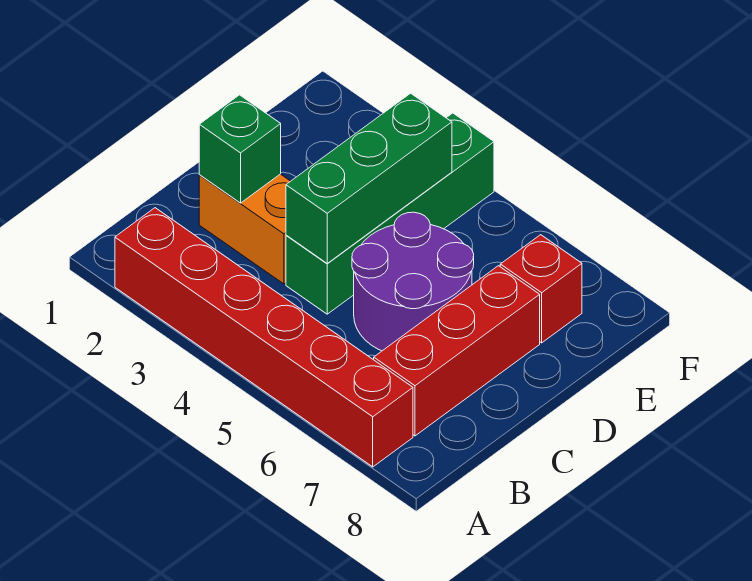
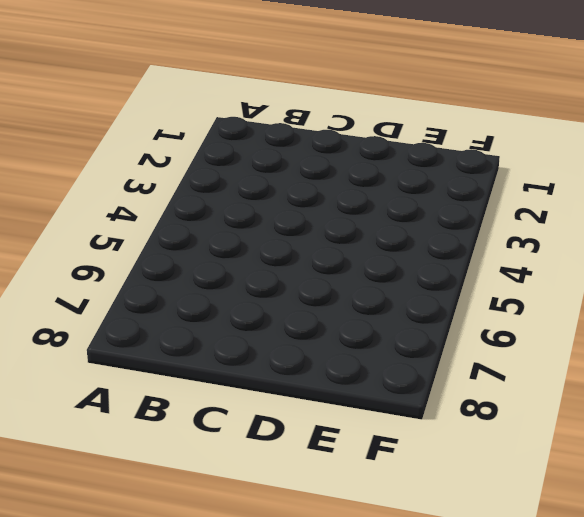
none -> red brick A2:A7 level 1
none -> red brick B7:D7 level 1

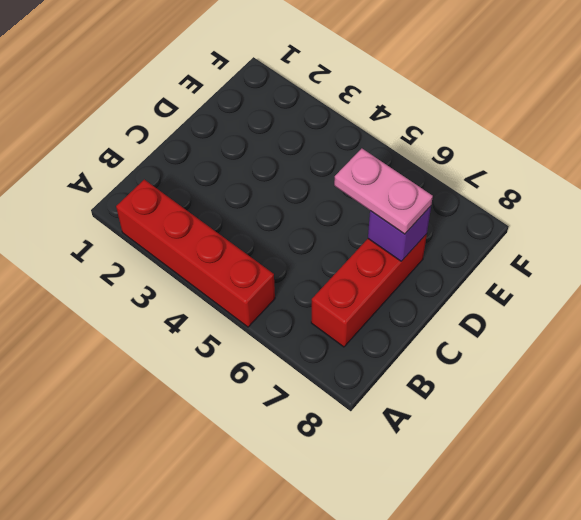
red brick A2:A5 level 1 -> red brick A2:A7 level 1
pink plate D6:D7 level 3 -> none
purple brick D7 level 2 -> none
none -> orange brick C2:C3 level 1
none -> green brick C4:F4 level 1

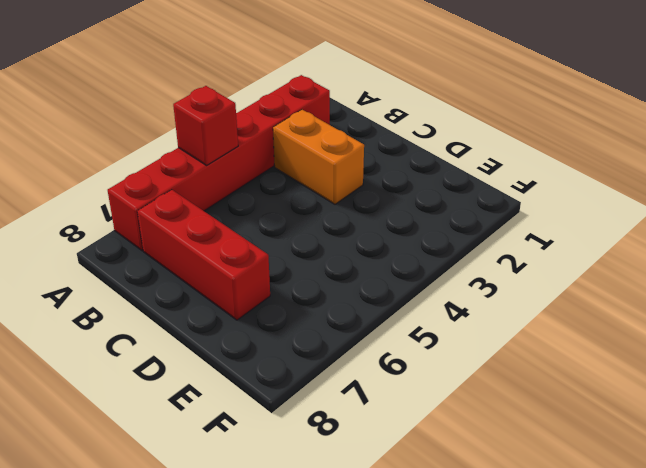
red brick A5 level 2 -> red brick E7 level 1
orange brick B3:C3 level 1 -> orange brick C2:C3 level 1
none -> green brick C4:F4 level 1
none -> purple round brick C5:D6 level 1

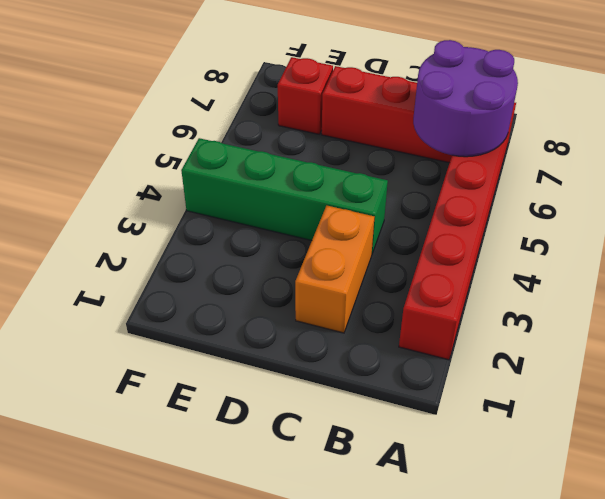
purple round brick A6:B7 level 2 -> purple round brick C5:D6 level 1
none -> green brick C2 level 2
none -> green brick C4:E4 level 2

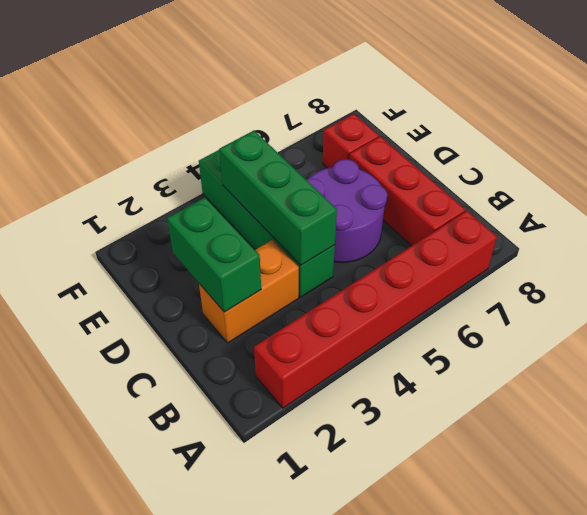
green brick C2:D2 level 2 -> green brick C2 level 2

